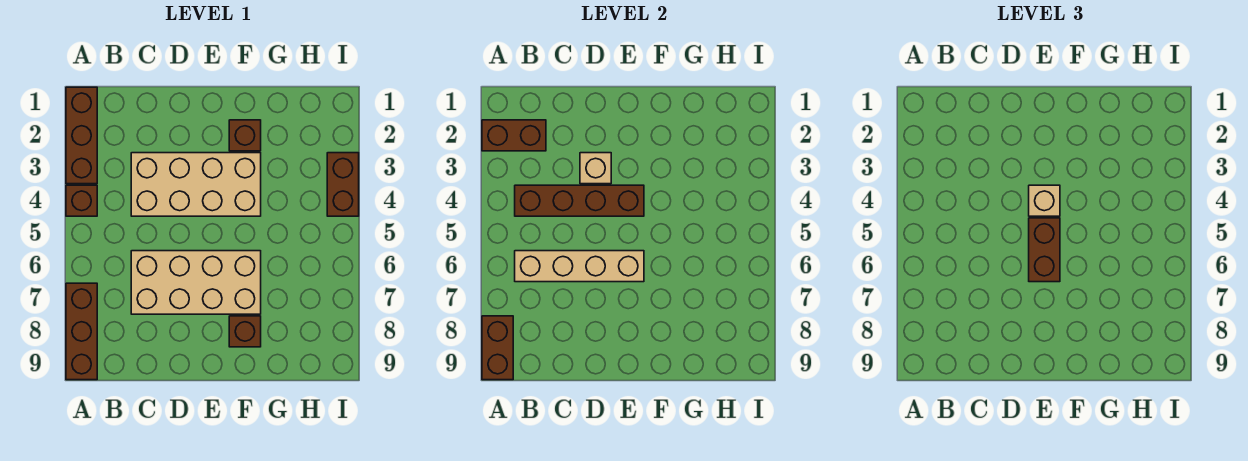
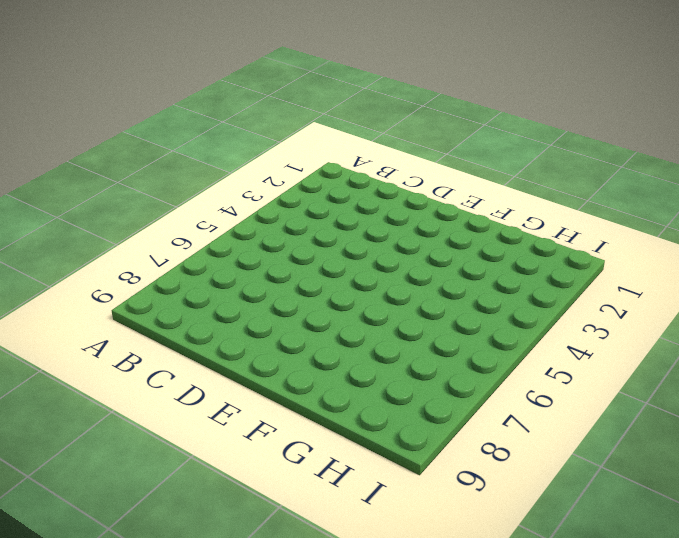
none -> brown brick A1:A3 level 1
none -> brown brick A4 level 1
none -> brown brick A7:A9 level 1

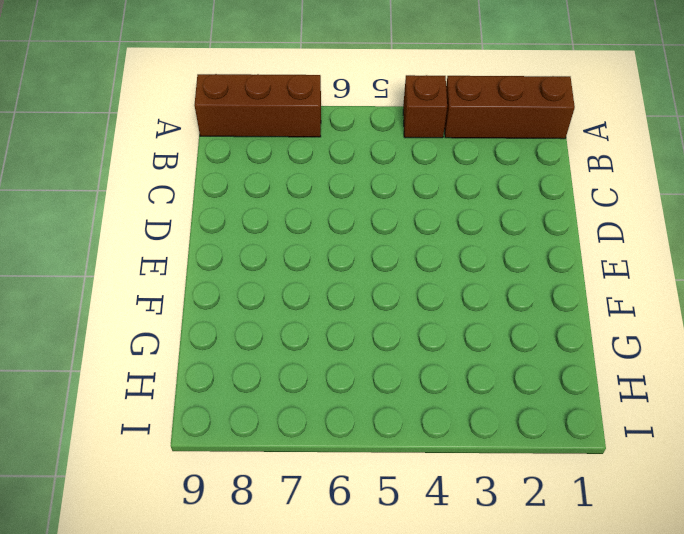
none -> tan brick C3:F4 level 1
none -> tan brick C6:F7 level 1
none -> brown brick F2 level 1

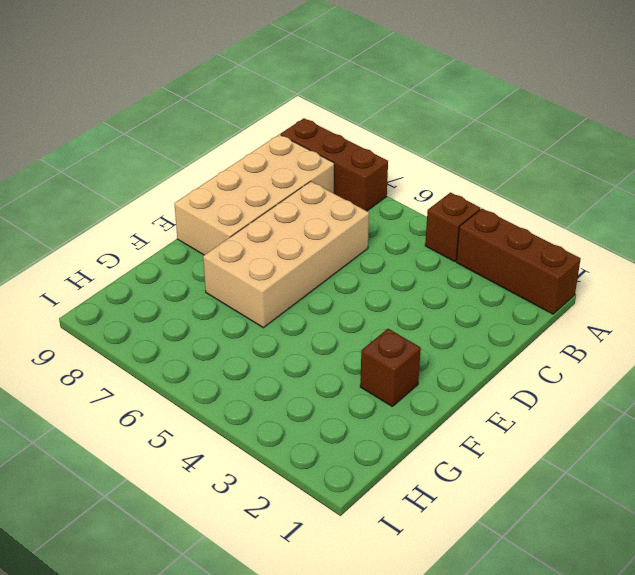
tan brick B8:E9 level 1 -> tan brick C3:F4 level 1
none -> brown brick F8 level 1
none -> brown brick I3:I4 level 1
none -> brown brick A2:B2 level 2

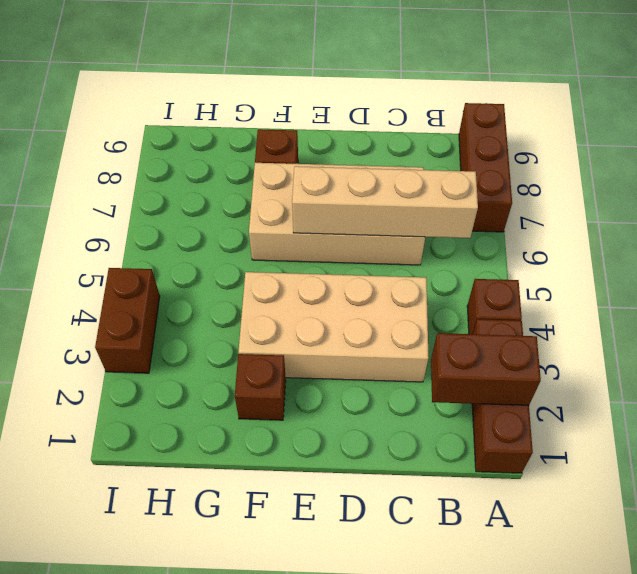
none -> brown brick A8:A9 level 2
none -> brown brick B4:E4 level 2
none -> tan brick D3 level 2

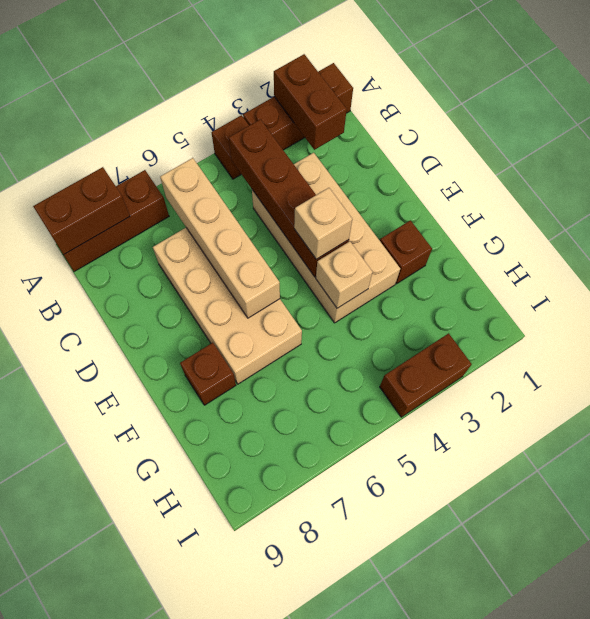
tan brick F4 level 2 -> tan brick D3 level 2
none -> brown brick E5:E6 level 3

